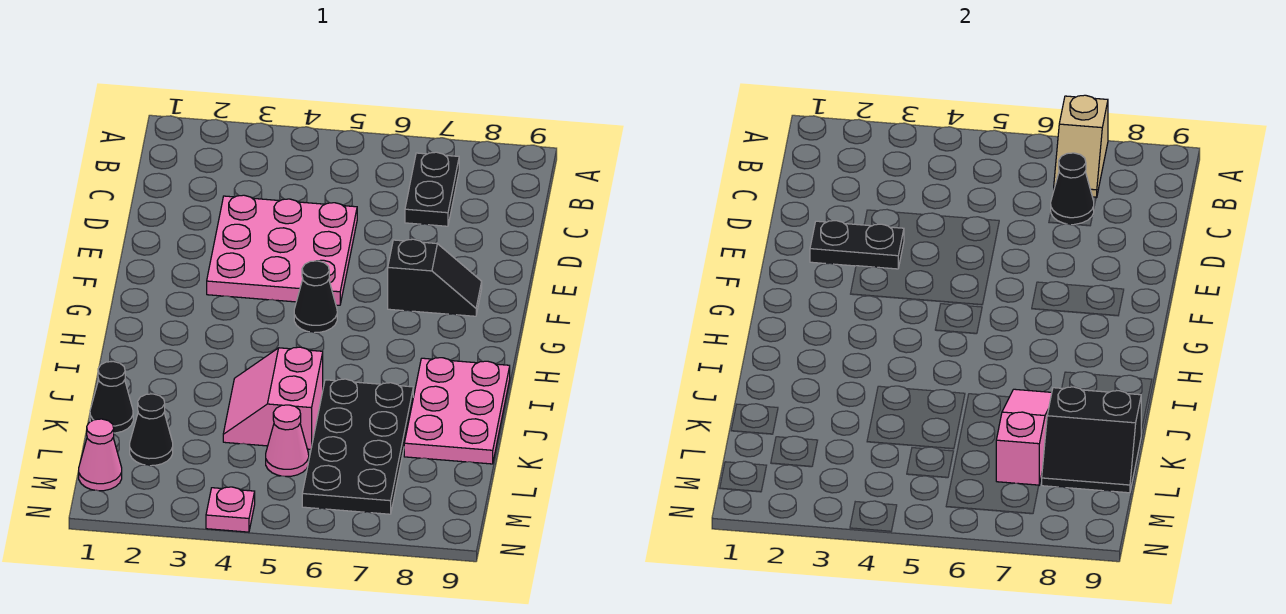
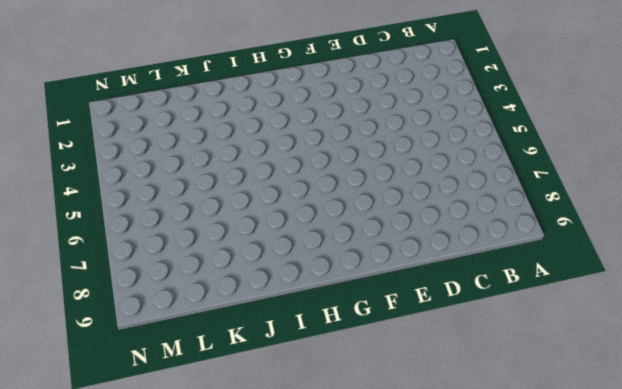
none -> black plate B7:C7 level 1
none -> pink plate D3:F5 level 1
none -> black slope F7:F8 level 1 top 7

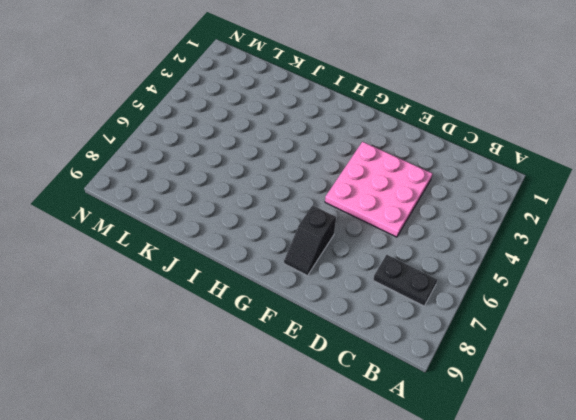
none -> black cone G5 level 1
none -> pink plate I8:K9 level 1
none -> pink slope J4:K5 level 1 top 5

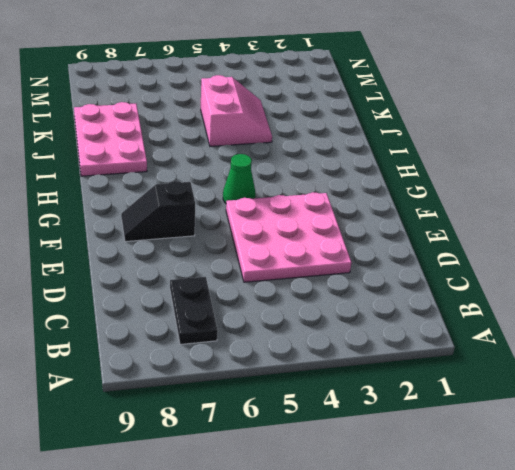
green cone G5 level 1 -> black cone G5 level 1
none -> black plate J6:M7 level 1
none -> black cone K1 level 1
none -> black cone L2 level 1

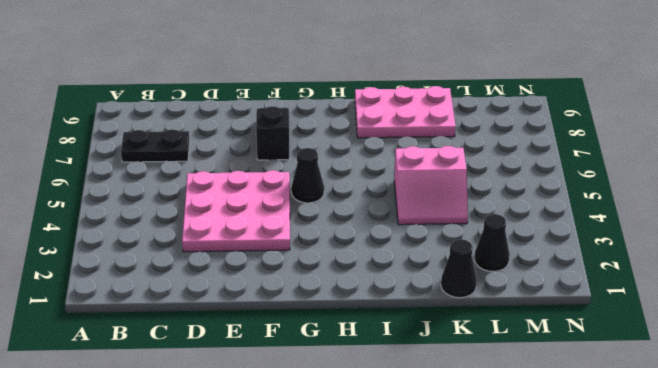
none -> black plate J6:M7 level 1
none -> pink cone L5 level 1
none -> pink cone M1 level 1

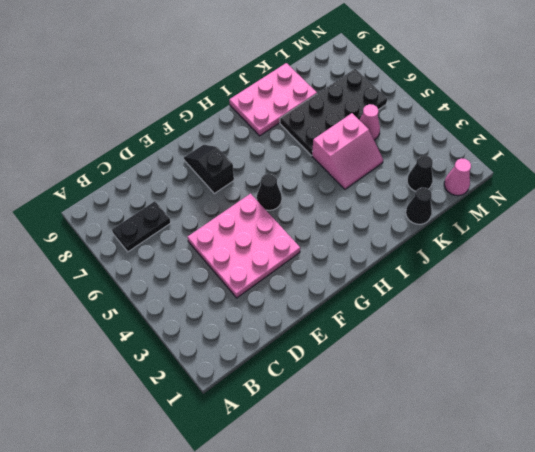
none -> pink plate N4 level 1
none -> tan slope A7:B7 level 2 top A
none -> black cone C7 level 2

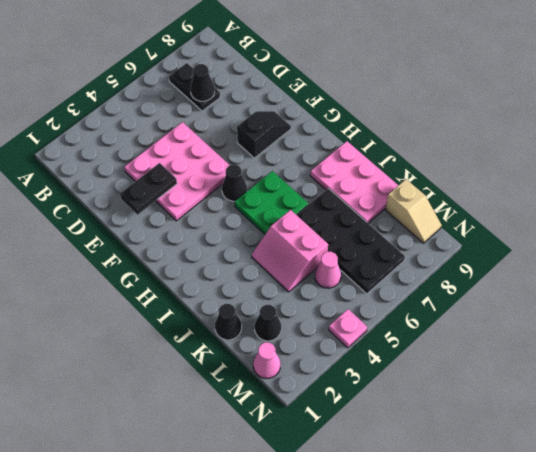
green plate H5:I6 level 1 -> none
tan slope L9:M9 level 1 top L -> tan slope A7:B7 level 2 top A
none -> pink slope J7:L7 level 2 top L
none -> black slope K8:L9 level 2 top K

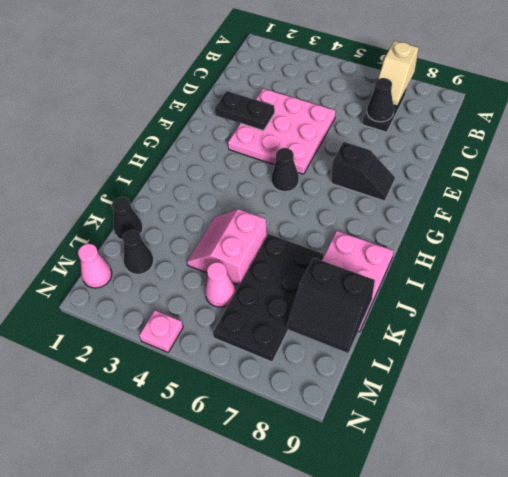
none -> pink slope J7:L7 level 2 top L

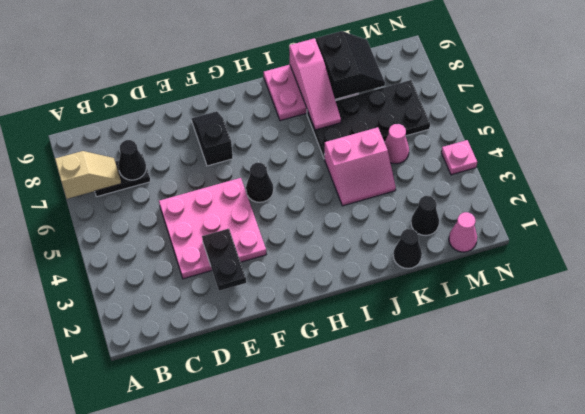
pink slope J7:J9 level 2 top 9 -> pink slope J7:L7 level 2 top L

